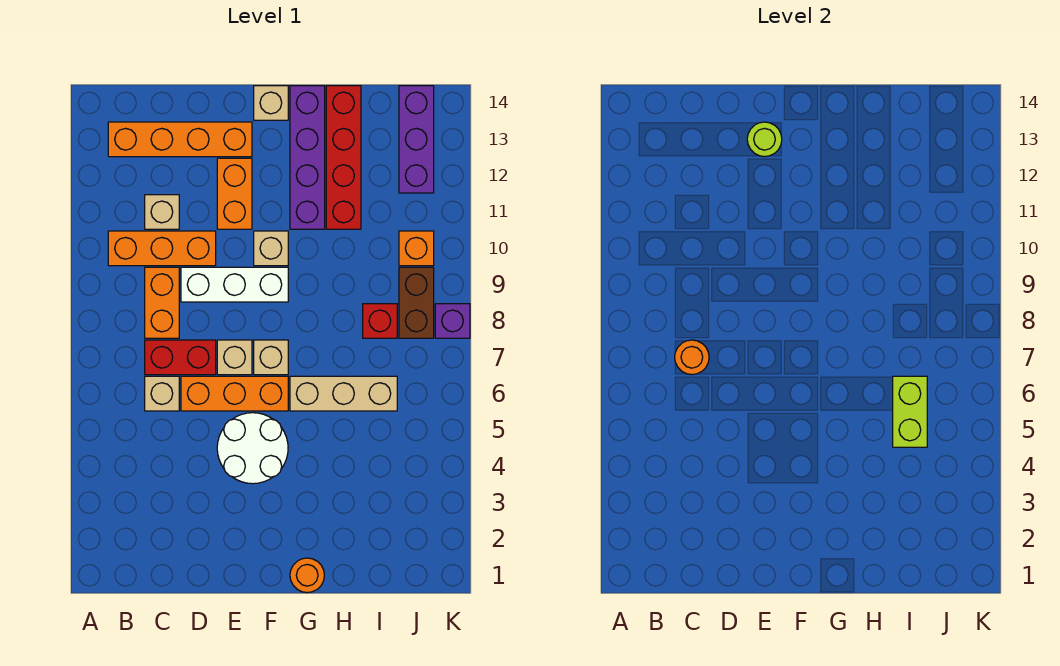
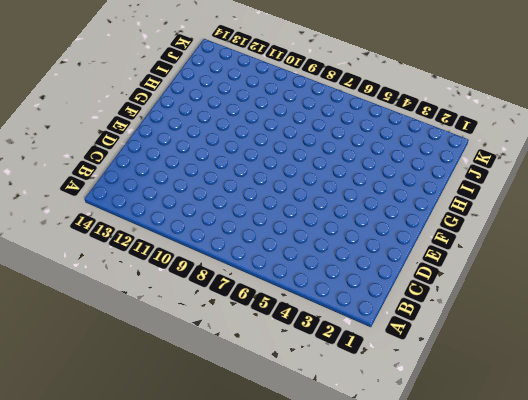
none -> orange brick B10:D10 level 1
none -> orange brick B13:E13 level 1
none -> tan brick C6 level 1

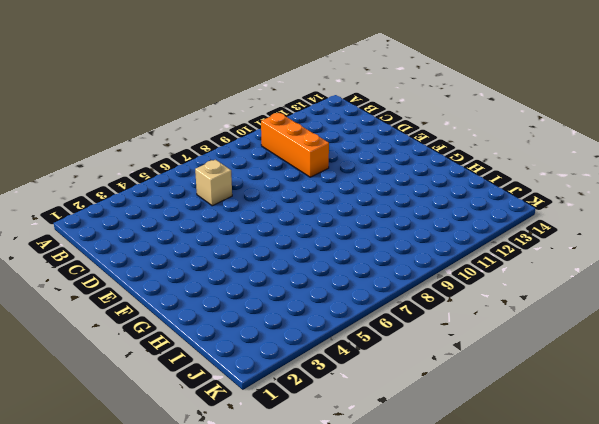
none -> orange brick B13:E13 level 1
none -> red brick C7:D7 level 1
none -> orange brick C8:C9 level 1

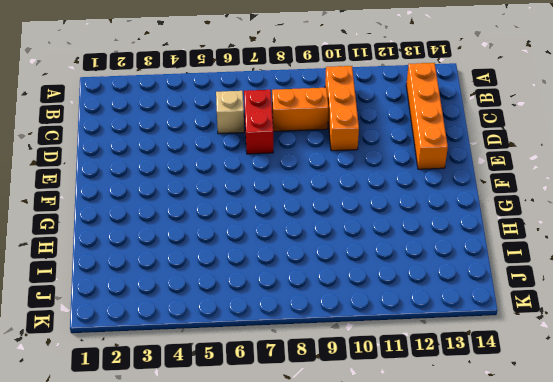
none -> tan brick C11 level 1
none -> orange brick D6:F6 level 1
none -> white brick D9:F9 level 1

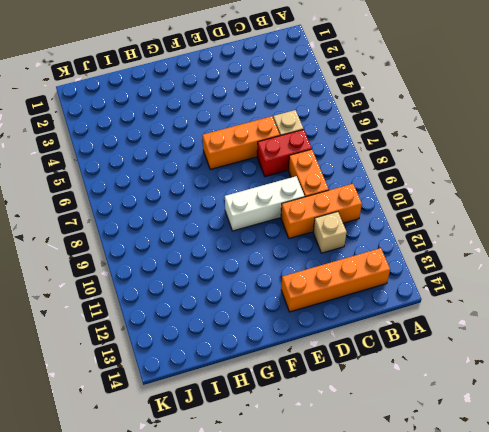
none -> white round brick E4:F5 level 1
none -> tan brick E7 level 1
none -> orange brick E11:E12 level 1

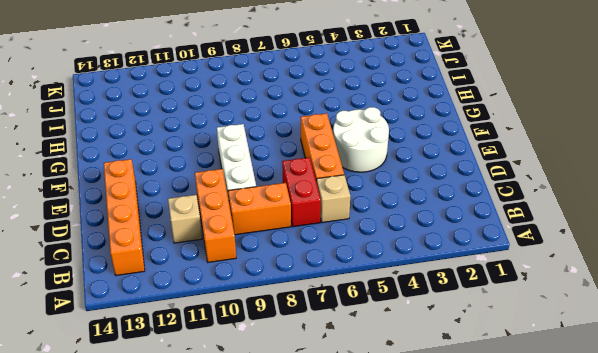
none -> tan brick E7 level 1
none -> orange brick E11:E12 level 1
none -> tan brick F7 level 1

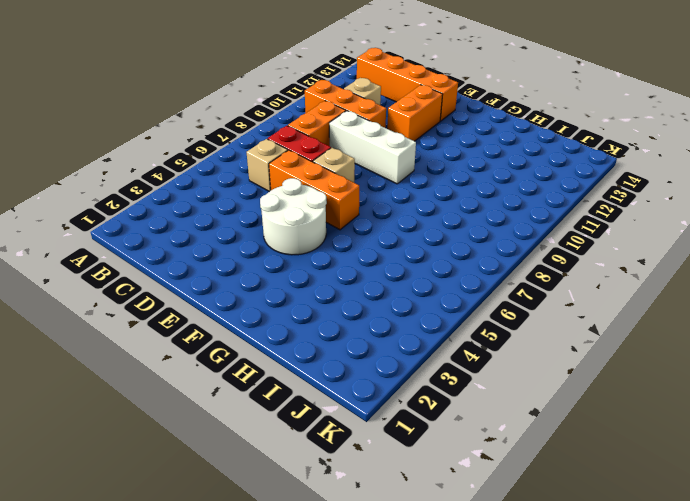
none -> tan brick F7 level 1
none -> tan brick F10 level 1
none -> tan brick F14 level 1

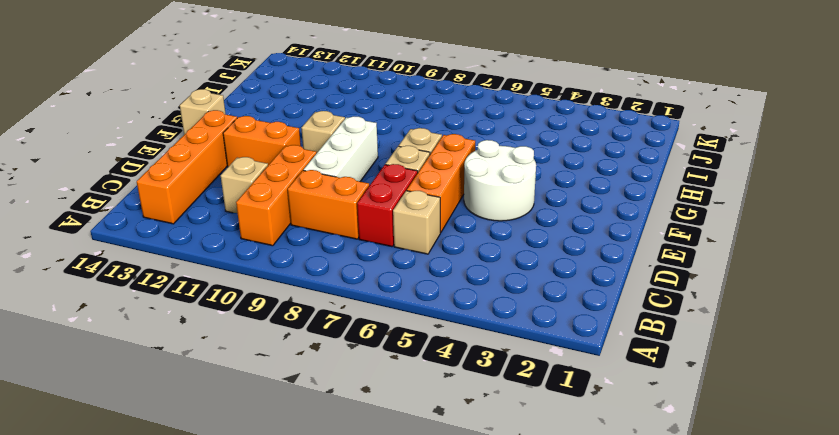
none -> orange round brick G1 level 1
none -> tan brick G6:I6 level 1
none -> purple brick G11:G14 level 1

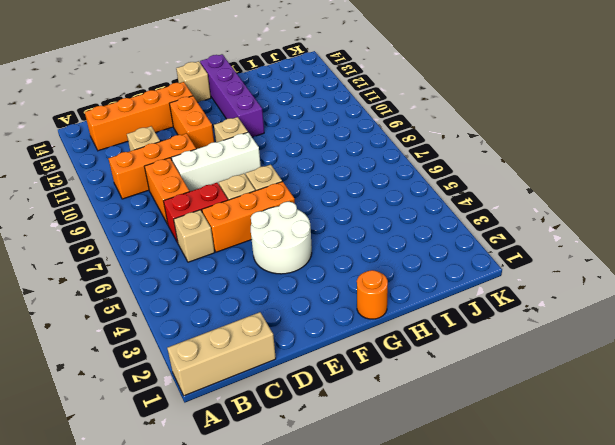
tan brick A1:C1 level 1 -> tan brick G6:I6 level 1
none -> red brick H11:H14 level 1
none -> red brick I8 level 1
none -> brown brick J8:J9 level 1

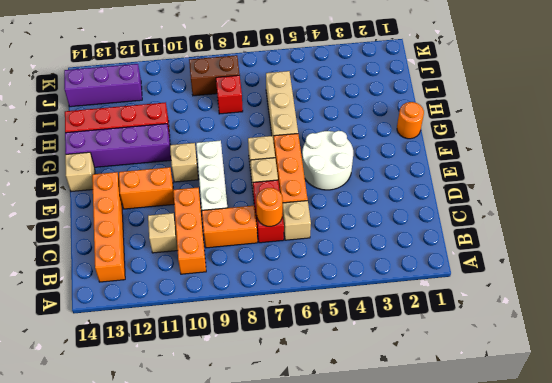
none -> orange brick J10 level 1
none -> purple brick K8 level 1
none -> lime round brick E13 level 2

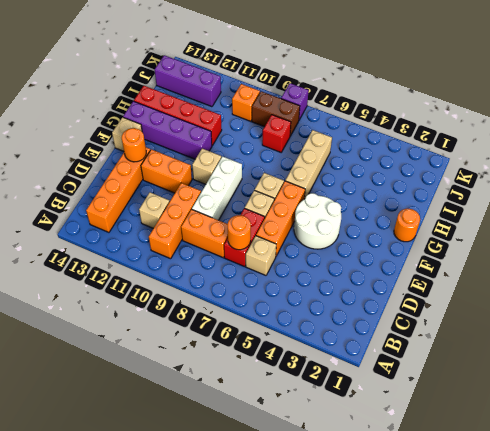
orange round brick E13 level 2 -> lime round brick E13 level 2
none -> lime brick I5:I6 level 2

